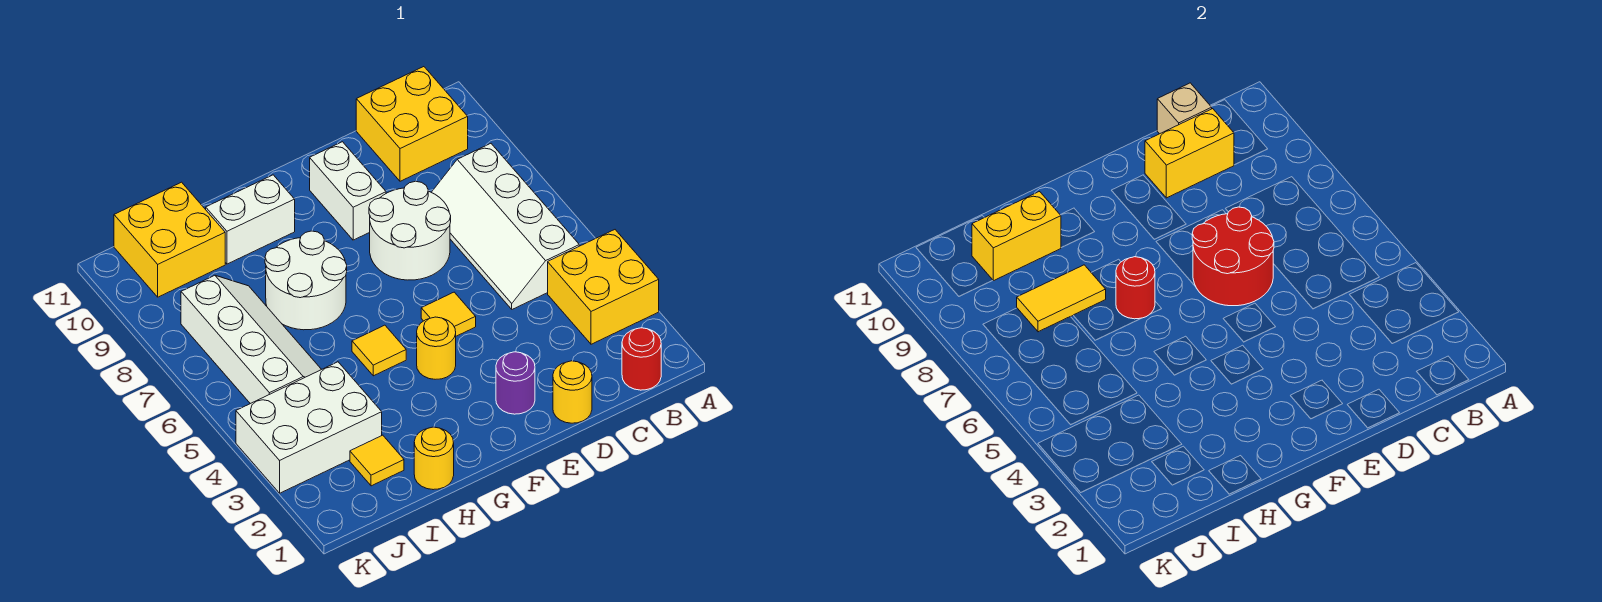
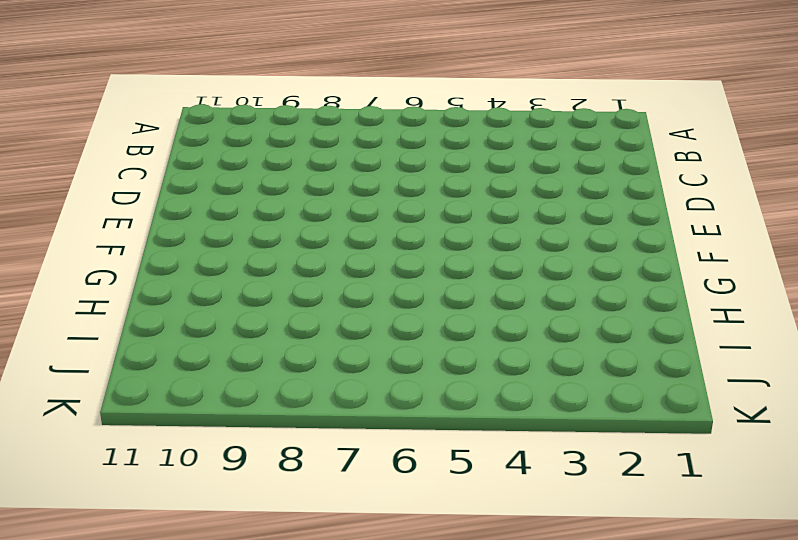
none -> yellow brick A3:B4 level 1
none -> red round brick B1 level 1
none -> white slope B5:C8 level 1 top B

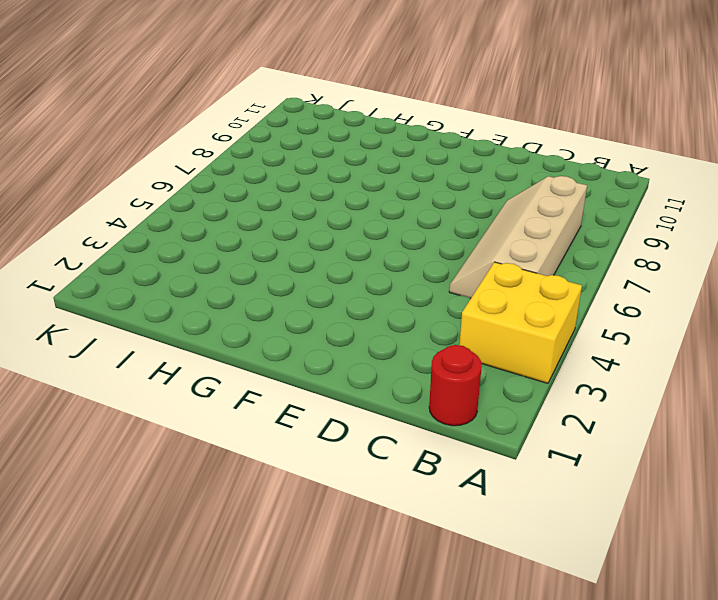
tan slope B5:C8 level 1 top B -> white slope B5:C8 level 1 top B
none -> yellow brick B10:C11 level 1
none -> yellow round brick D1 level 1
none -> white round brick D7:E8 level 1

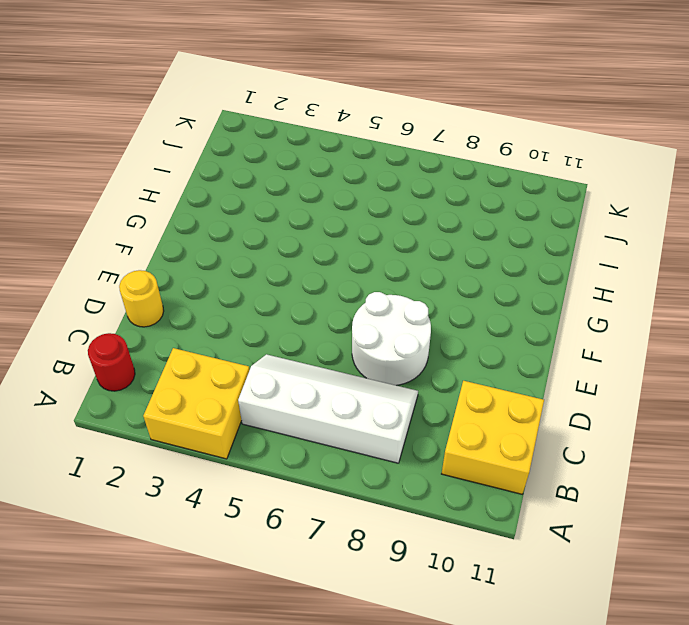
none -> purple round brick E2 level 1
none -> yellow tile E5 level 1
none -> white brick E9:E10 level 1

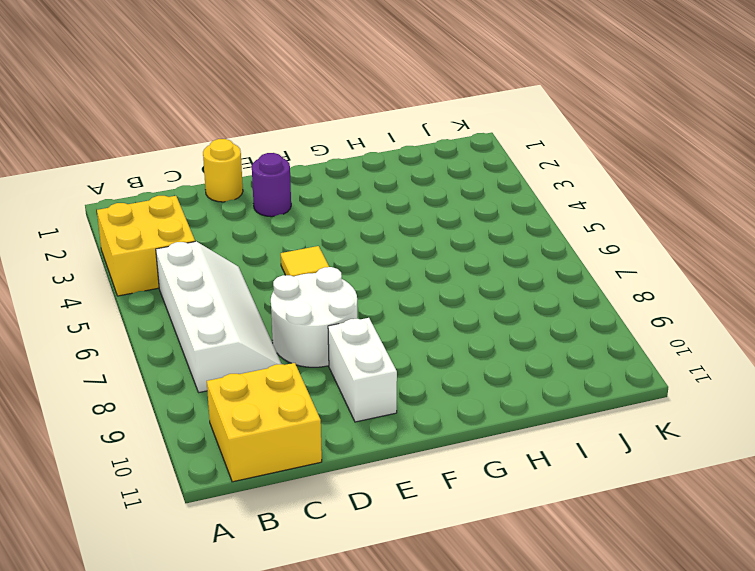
none -> red round brick B1 level 1
none -> yellow round brick F4 level 1
none -> yellow tile G5 level 1

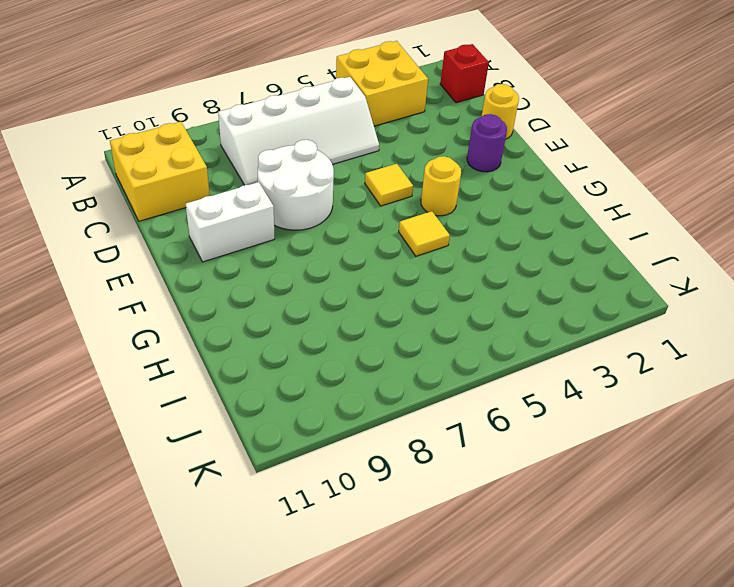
red brick B1 level 1 -> red round brick B1 level 1
none -> white round brick G7:H8 level 1
none -> white brick G10:H10 level 1
none -> yellow round brick H1 level 1

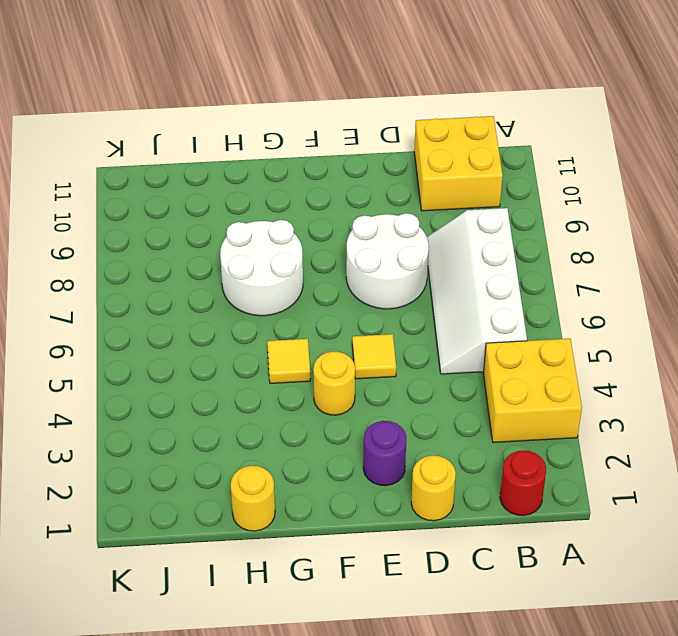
none -> white brick E9:E10 level 1
none -> white brick G10:H10 level 1
none -> yellow tile I2 level 1

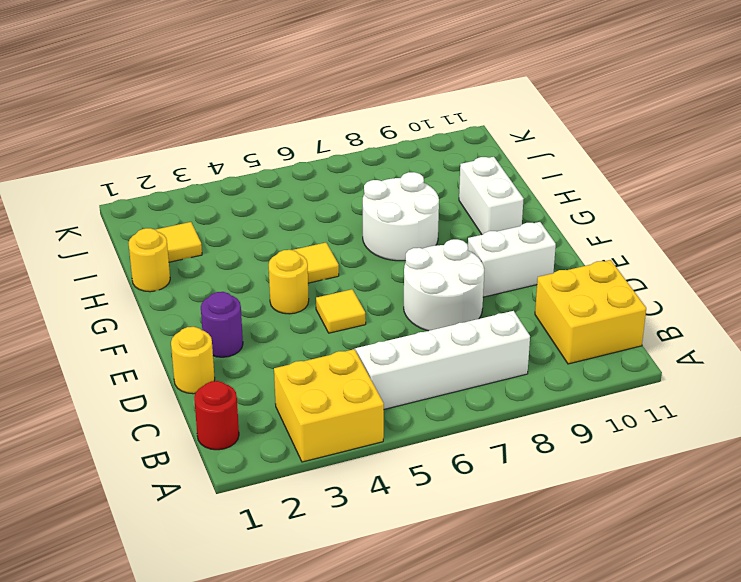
none -> white brick I3:K4 level 1
none -> white slope I5:J8 level 1 top J
none -> yellow brick I10:J11 level 1

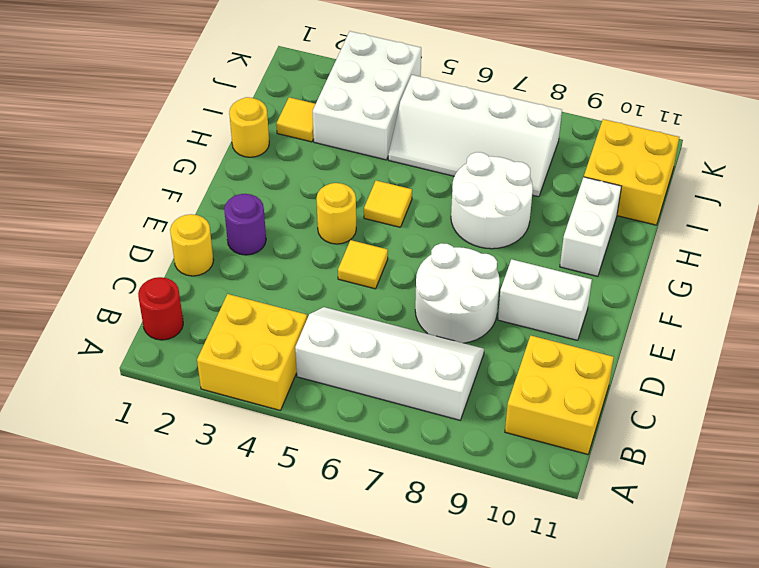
none -> yellow brick C10:D10 level 2
none -> tan brick C11 level 2
none -> red round brick D6:E7 level 2

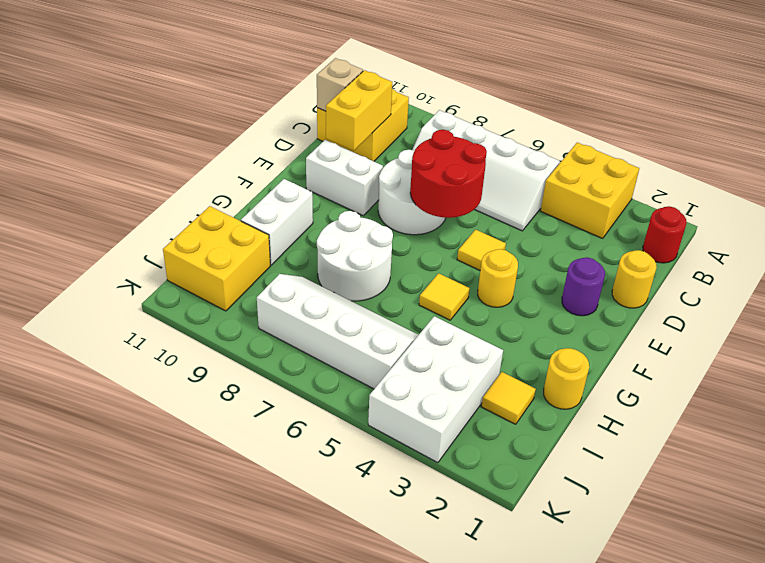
none -> red round brick G7 level 2
none -> yellow tile H8:I8 level 2
none -> yellow brick H10:I10 level 2

